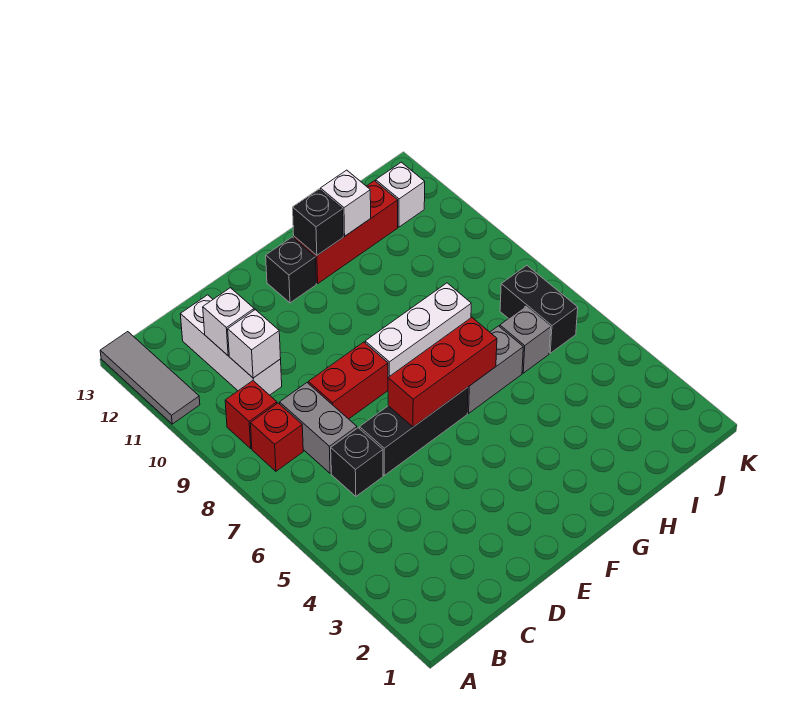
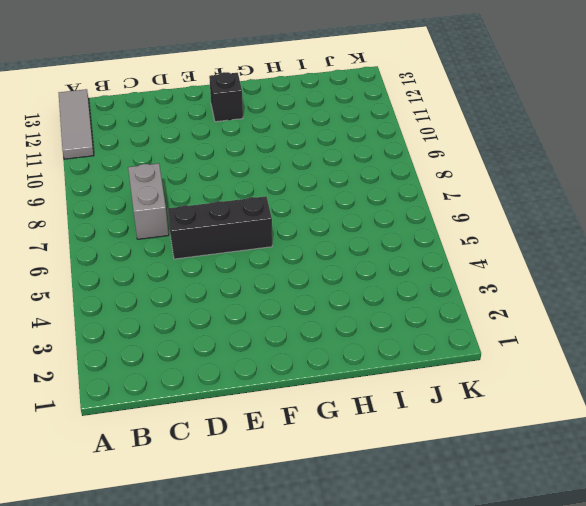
none -> red brick B8 level 1
none -> red brick B9 level 1
none -> black brick C6 level 1

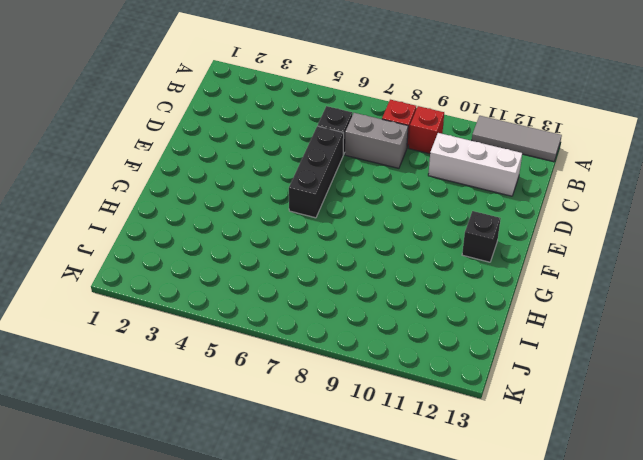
none -> red brick D8:E8 level 1
none -> white brick F8:H8 level 1
none -> grey brick G6:H6 level 1

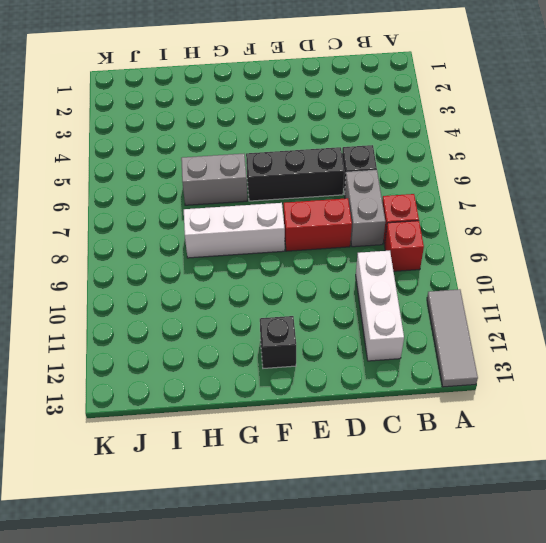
none -> red brick G12:I12 level 1
none -> grey brick I6 level 1
none -> black brick J6:J7 level 1

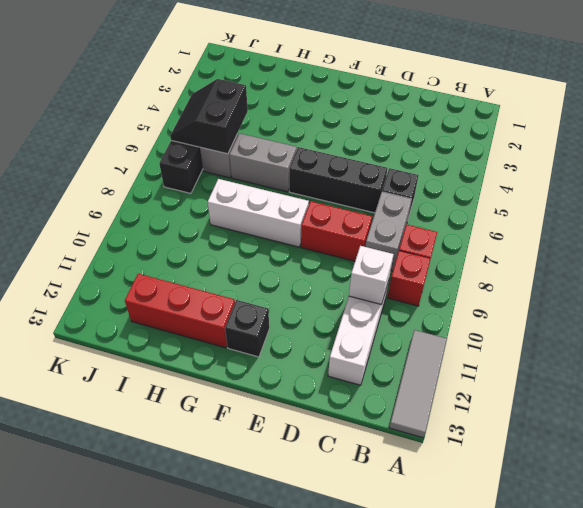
black slope I5:J6 level 2 top I -> none
none -> white brick J12 level 1
none -> white brick C11 level 2
none -> red brick E6:G6 level 2

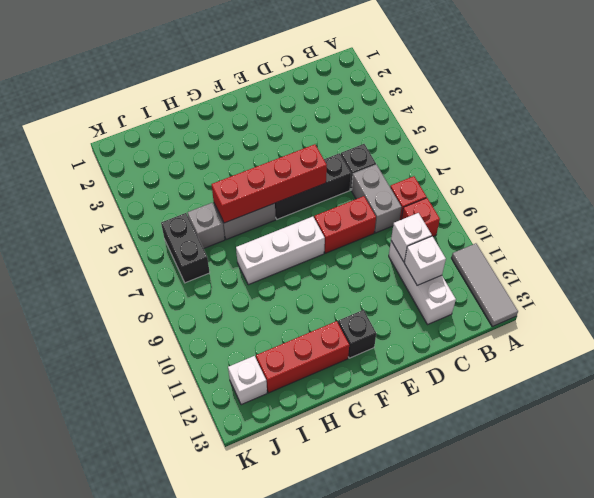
red brick E6:H6 level 2 -> red brick E6:G6 level 2
none -> black brick G12 level 2
none -> white brick H12 level 2

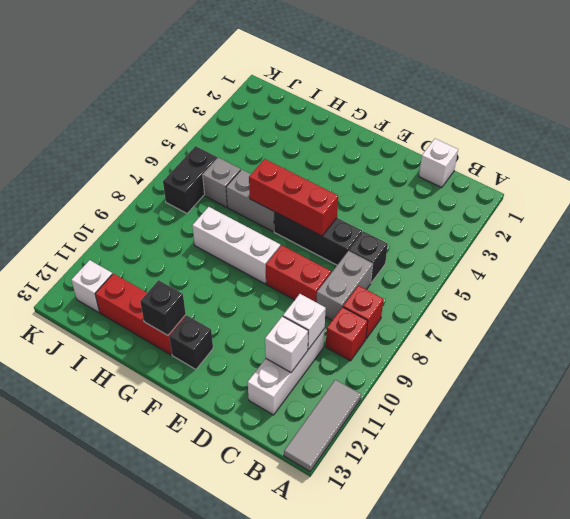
white brick C1 level 1 -> white brick H12 level 2

